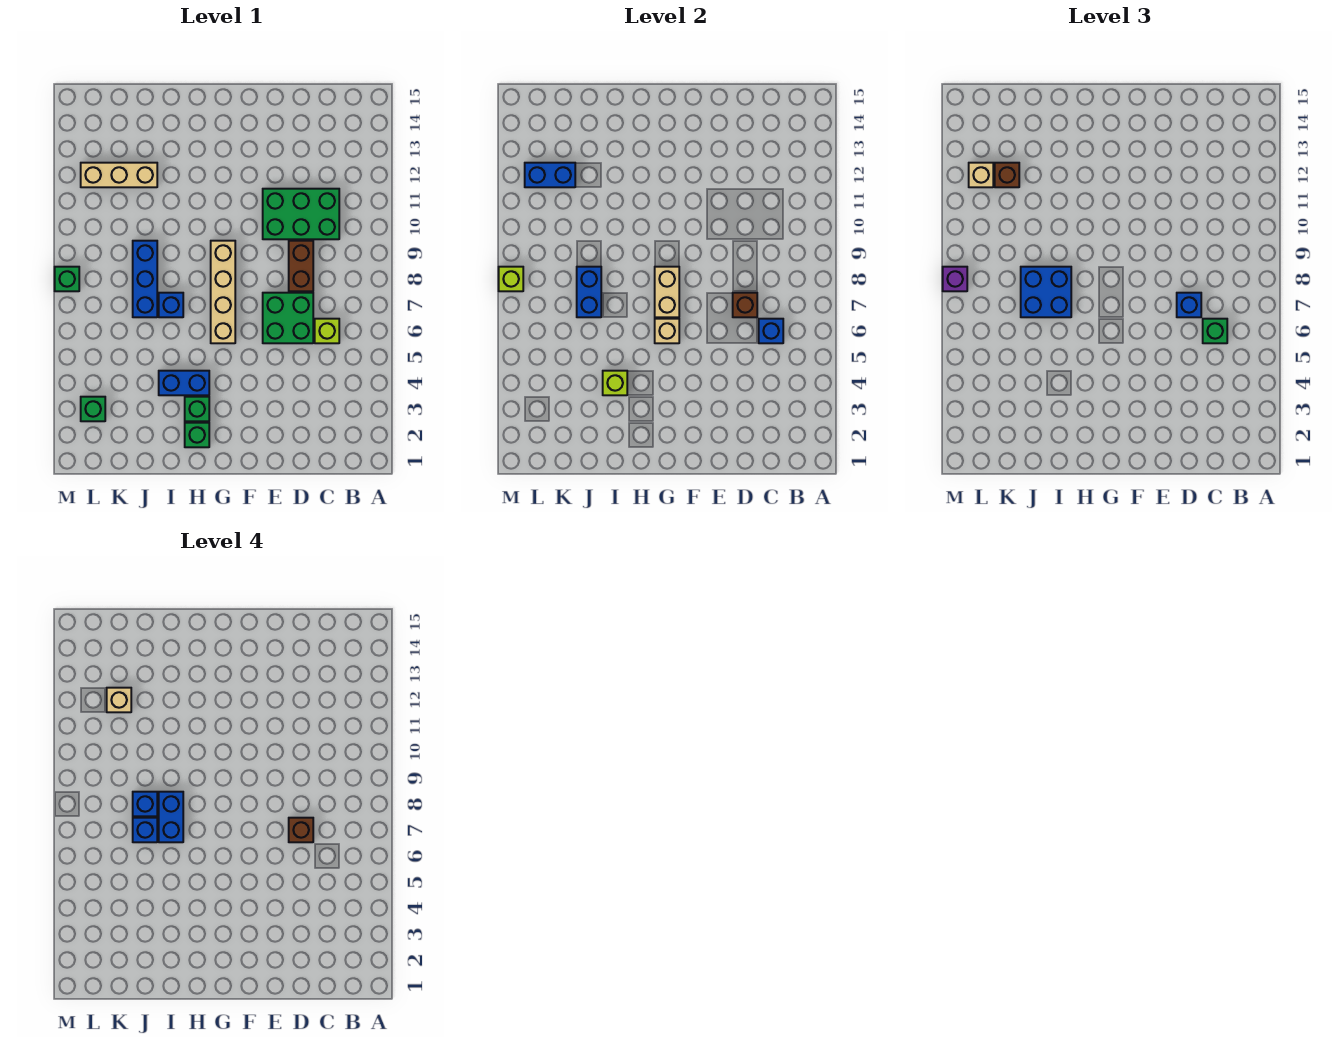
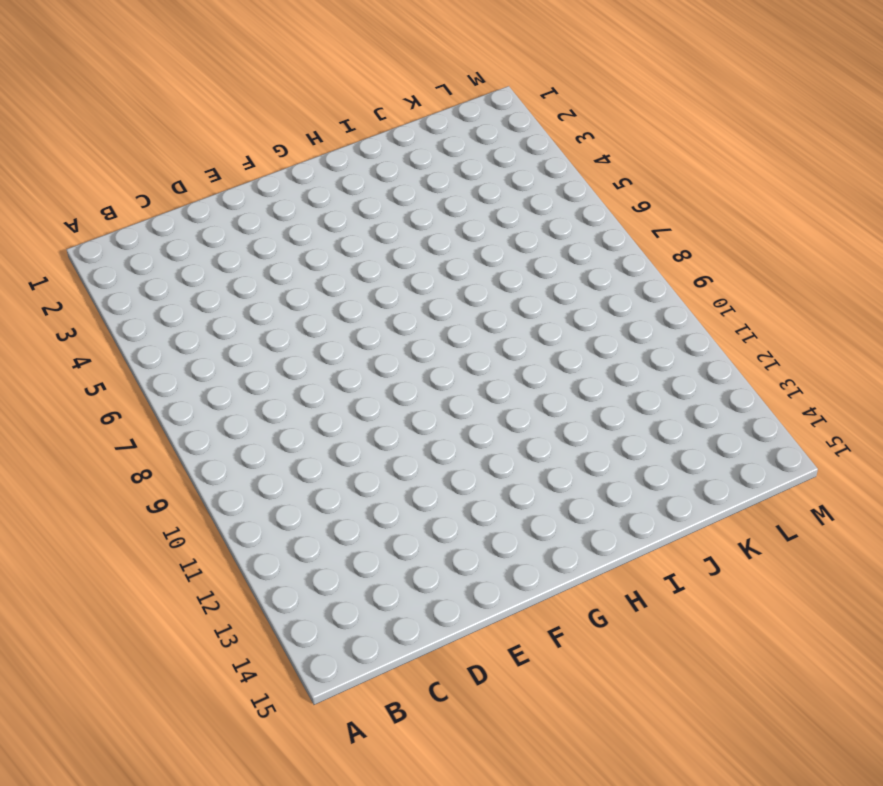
none -> lime brick C6 level 1
none -> green brick C10:E11 level 1
none -> green brick D6:E7 level 1
none -> brown brick D8:D9 level 1

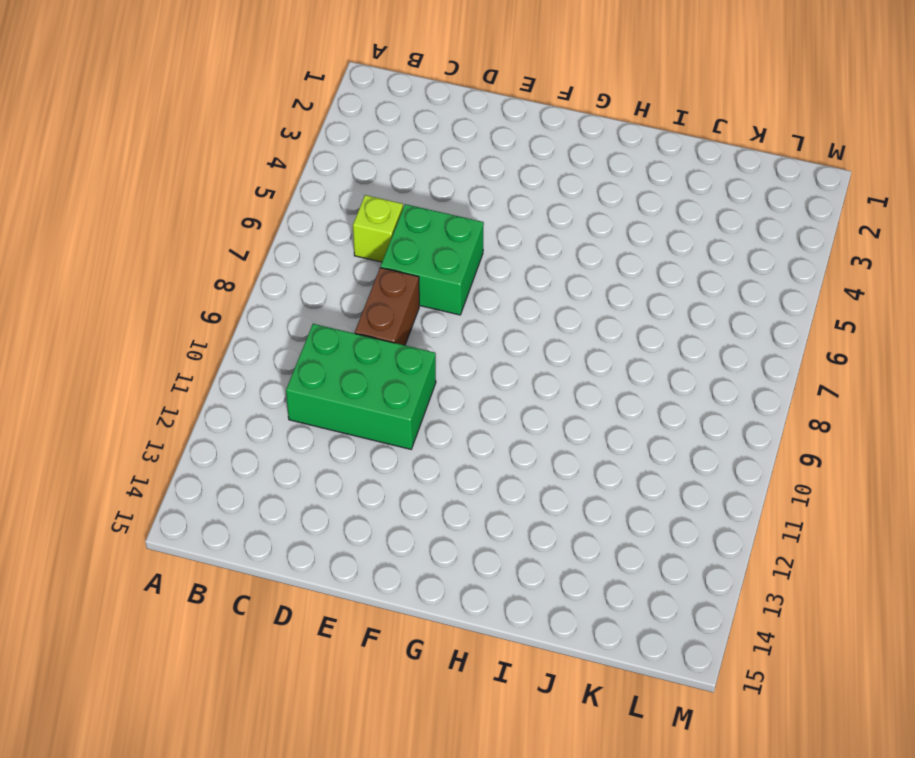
none -> tan brick G6:G9 level 1
none -> green brick H2 level 1
none -> green brick H3 level 1
none -> blue brick H4:I4 level 1

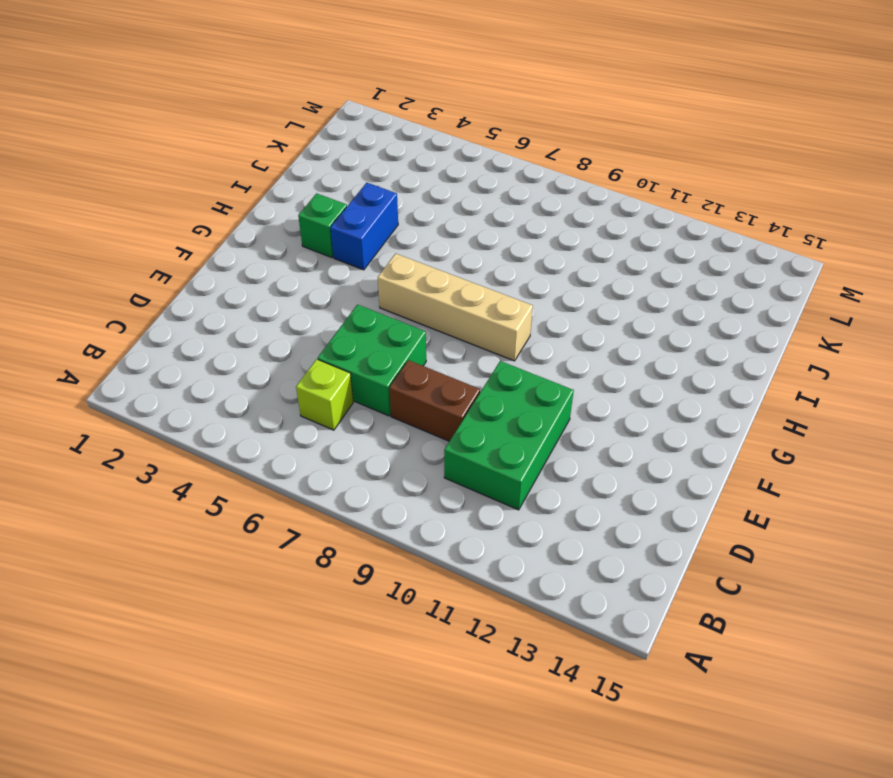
none -> green brick H2 level 1
none -> blue brick I7 level 1
none -> blue brick J7:J9 level 1
none -> tan brick J12:L12 level 1

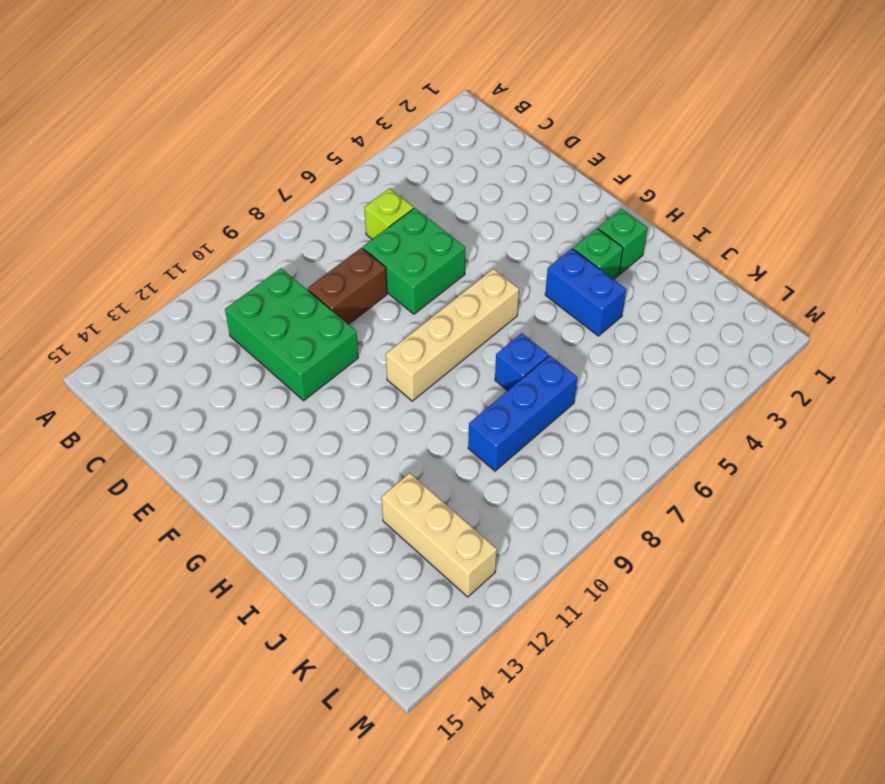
none -> green brick L3 level 1
none -> green brick M8 level 1
none -> blue brick C6 level 2
none -> brown brick D7 level 2

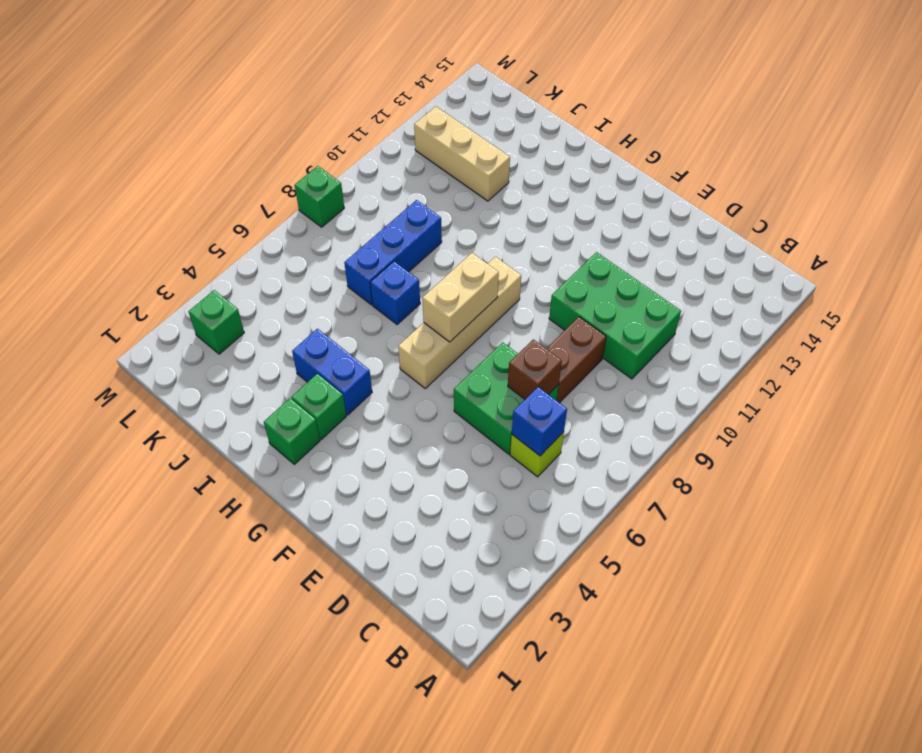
none -> tan brick G6 level 2
none -> lime brick I4 level 2
none -> blue brick J7:J8 level 2
none -> blue brick K12:L12 level 2

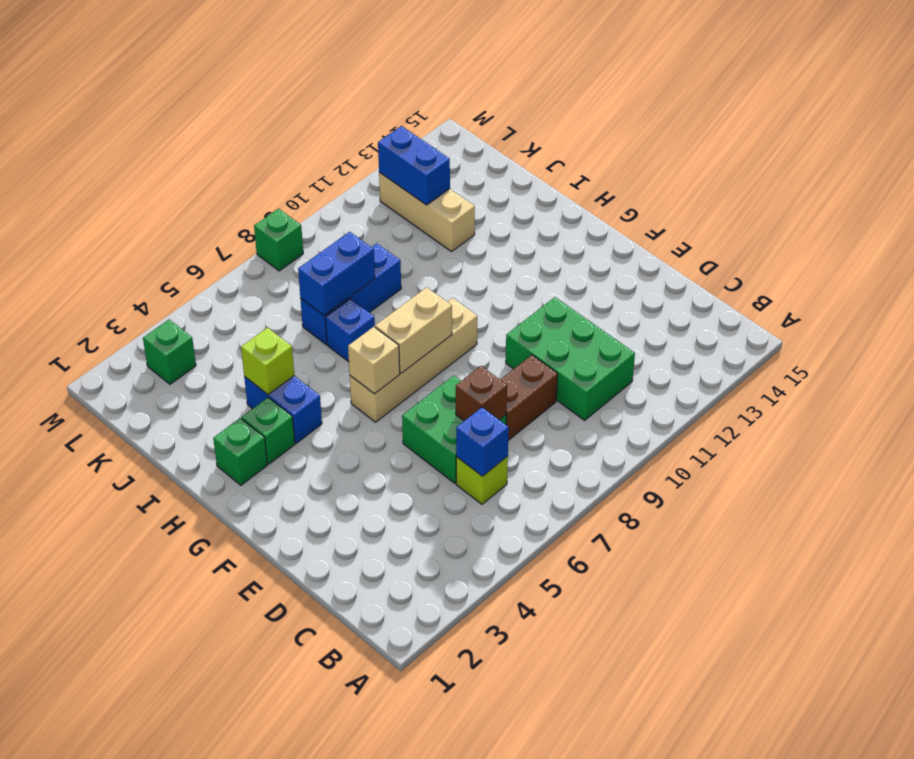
none -> lime brick M8 level 2
none -> green brick C6 level 3
none -> blue brick D7 level 3
none -> blue brick I7:J8 level 3

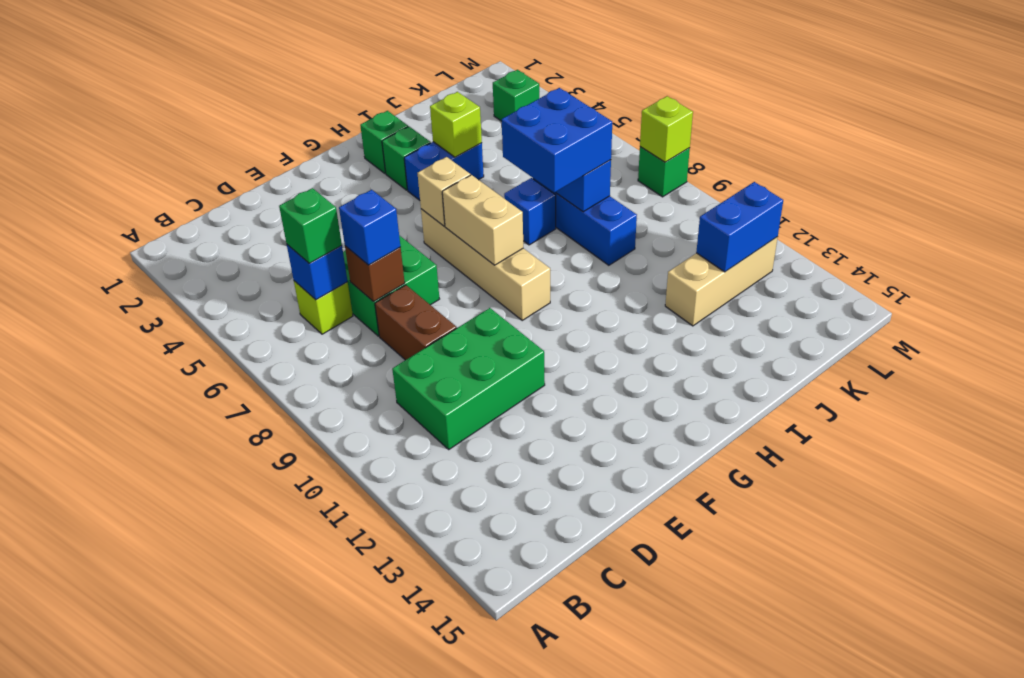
none -> brown brick K12 level 3
none -> tan brick L12 level 3
none -> purple brick M8 level 3
none -> brown brick D7 level 4

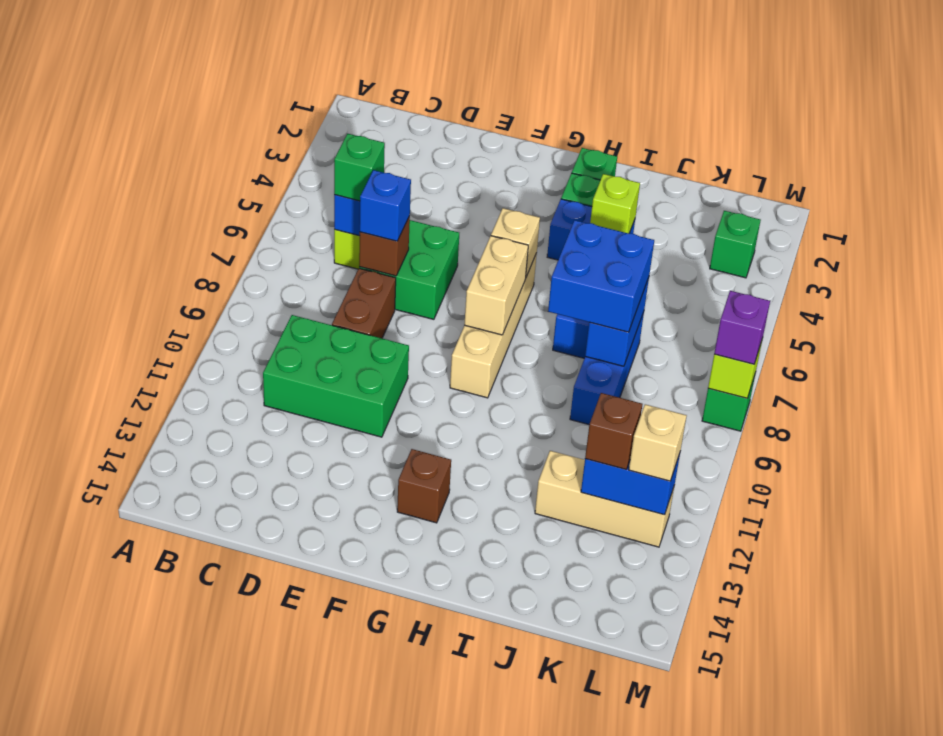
brown brick G13 level 1 -> brown brick D7 level 4
none -> blue brick I7:I8 level 4
none -> blue brick J7 level 4
none -> blue brick J8 level 4
none -> tan brick K12 level 4

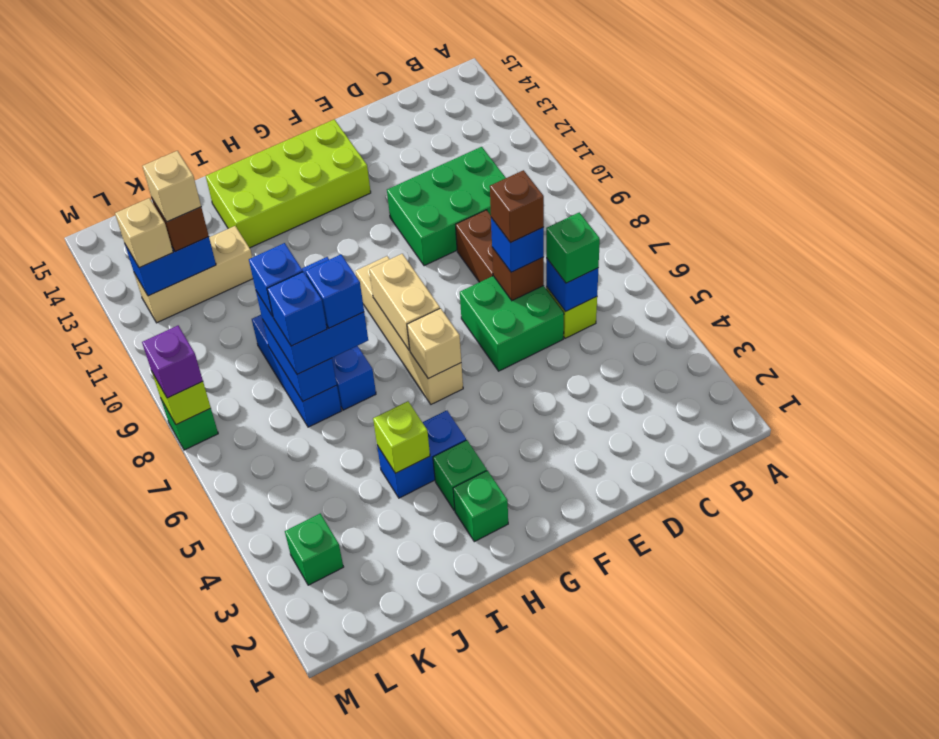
lime brick F13:I14 level 1 -> none
blue brick I7 level 4 -> blue brick I7:I8 level 4

